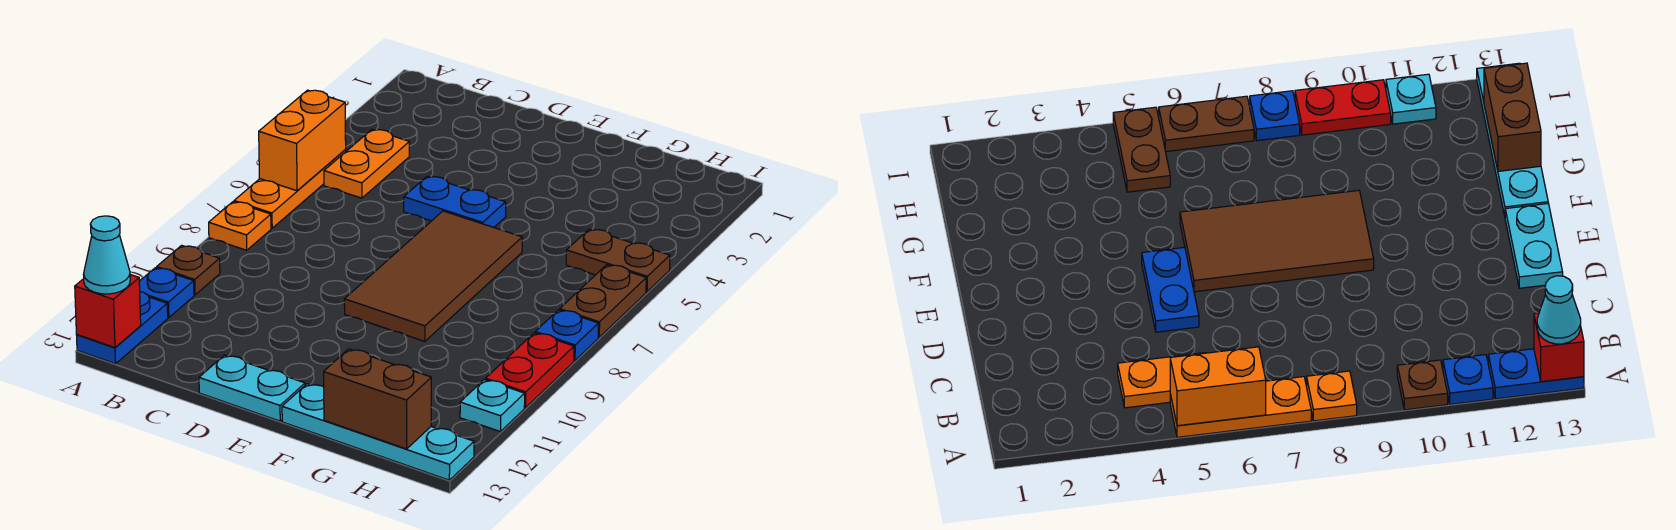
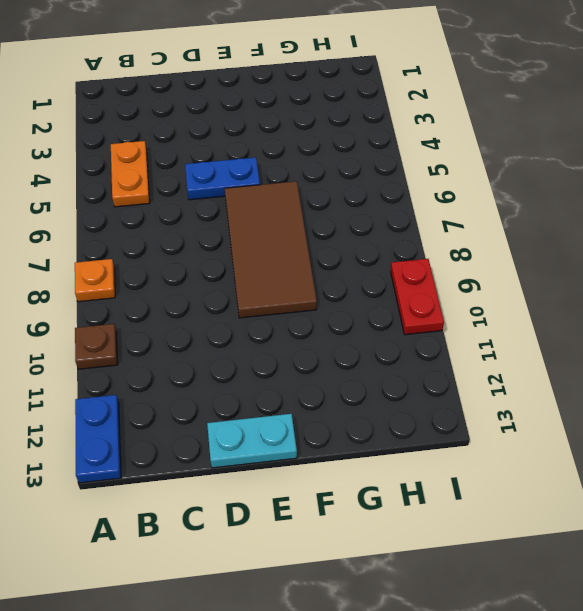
none -> orange plate A5:A7 level 1
none -> blue plate A11 level 1
none -> cyan plate F13:I13 level 1

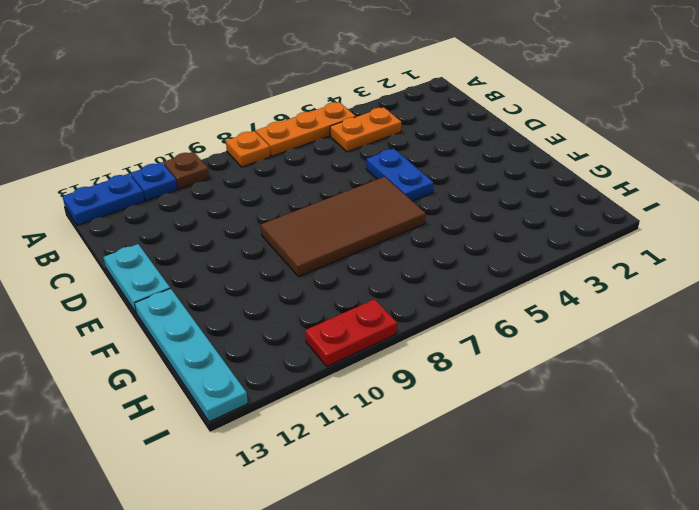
none -> brown plate H5:I5 level 1
none -> brown plate I6:I7 level 1
none -> blue plate I8 level 1

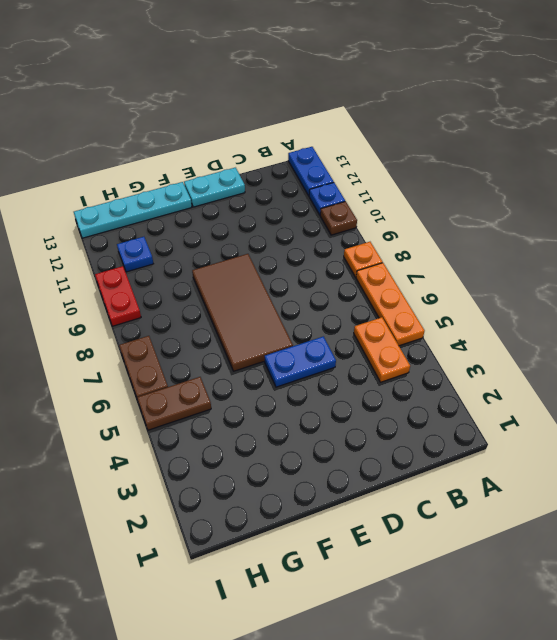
blue plate H11 level 1 -> blue plate I8 level 1
none -> cyan plate I11 level 1
none -> orange brick A5:A6 level 2
none -> red brick A13 level 2

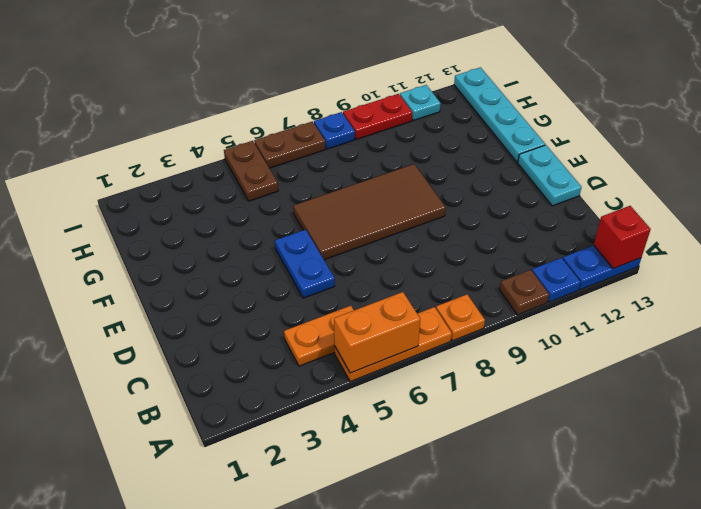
none -> brown brick G13:H13 level 2
none -> cyan cone A13 level 3

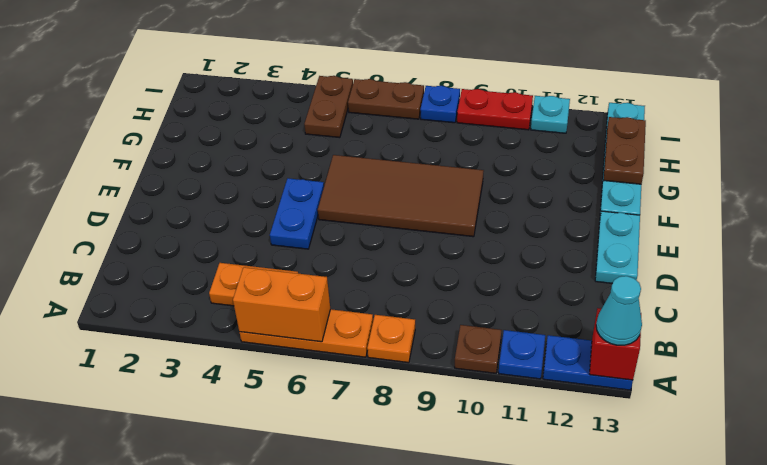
brown plate G13:H13 level 2 -> brown brick G13:H13 level 2

